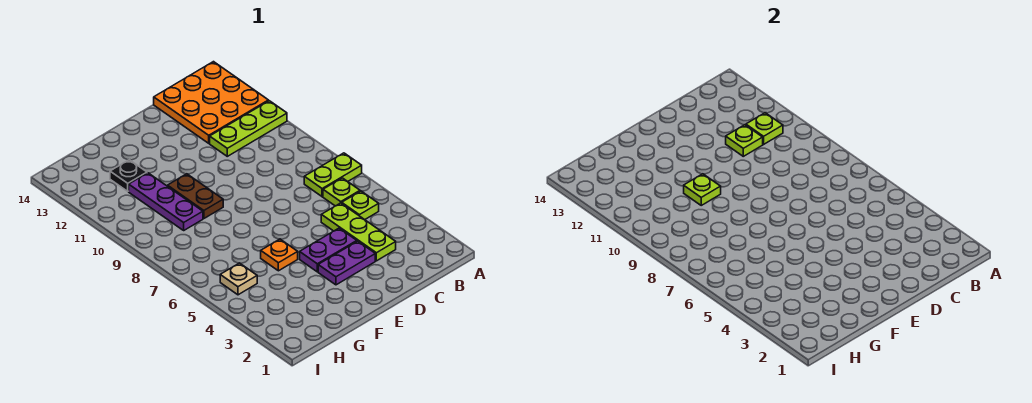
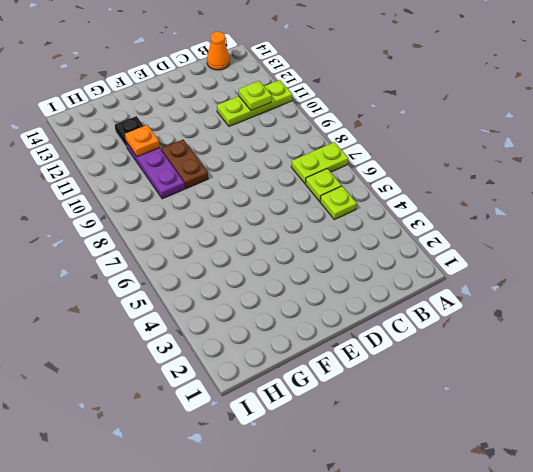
orange cone B14 level 1 -> orange plate A12:C14 level 1
orange plate G11 level 2 -> orange plate F5 level 1
none -> lime plate C3:C5 level 1
none -> purple plate D3:E3 level 1
none -> purple plate D4:E4 level 1

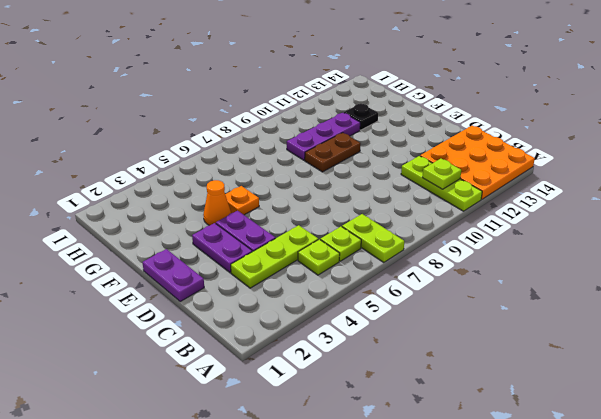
purple plate D1:E1 level 1 -> none
orange cone F4 level 1 -> none
none -> tan plate H5 level 1
none -> lime plate C11 level 2
none -> lime plate F10 level 2

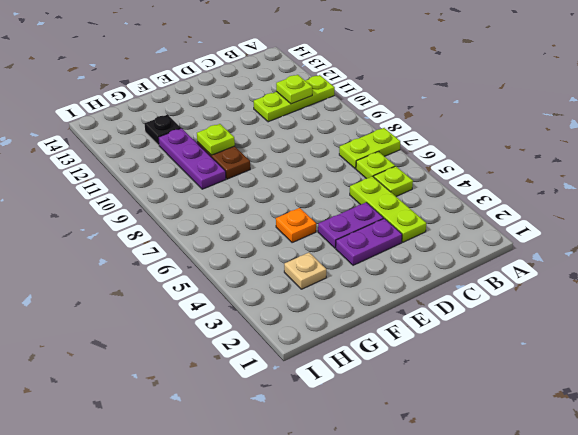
tan plate G3 level 1 -> tan plate H5 level 1
none -> orange plate A12:C14 level 1
none -> lime plate C11 level 2

